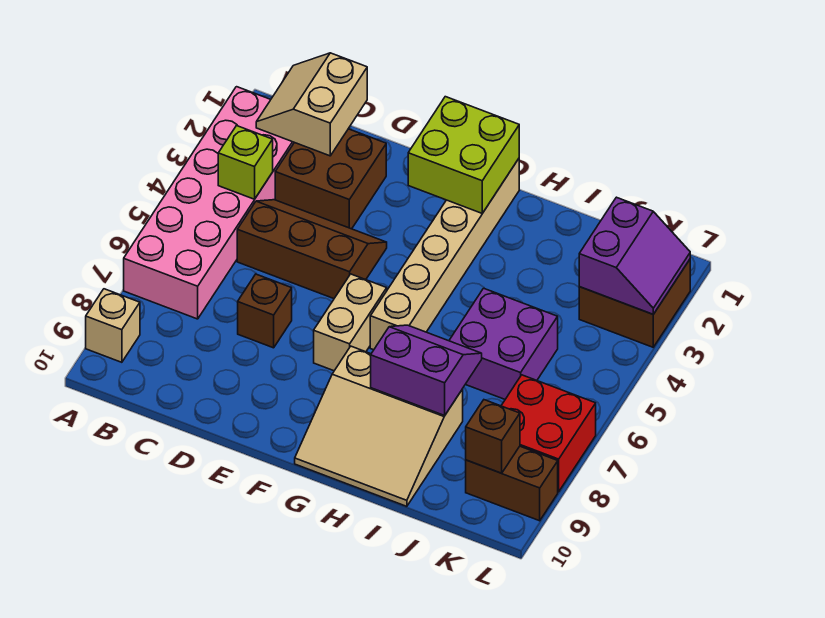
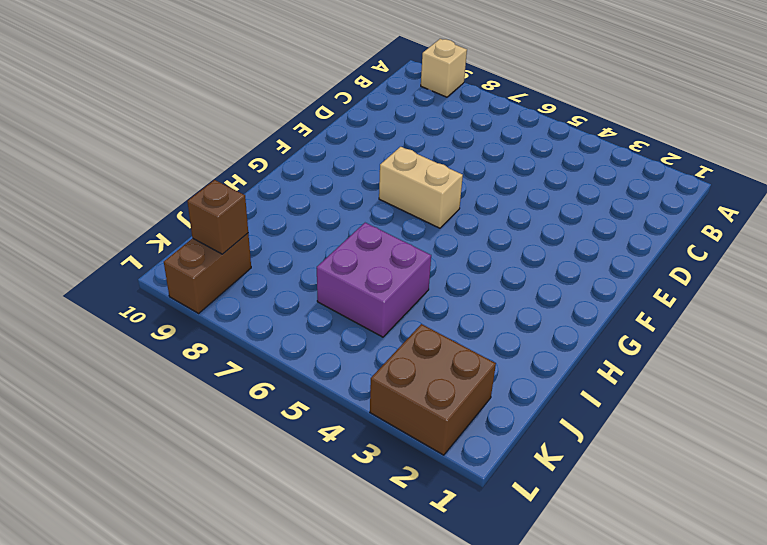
none -> pink brick A2:B7 level 1
none -> brown brick C2:D3 level 1
none -> brown slope C4:E5 level 1 top 5

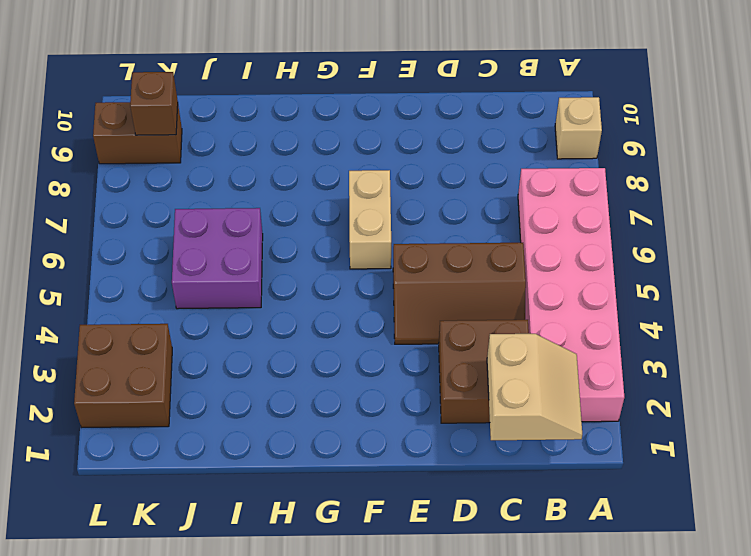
none -> brown brick D7 level 1
none -> tan brick G1:G6 level 1
none -> tan slope G8:I10 level 1 top 8

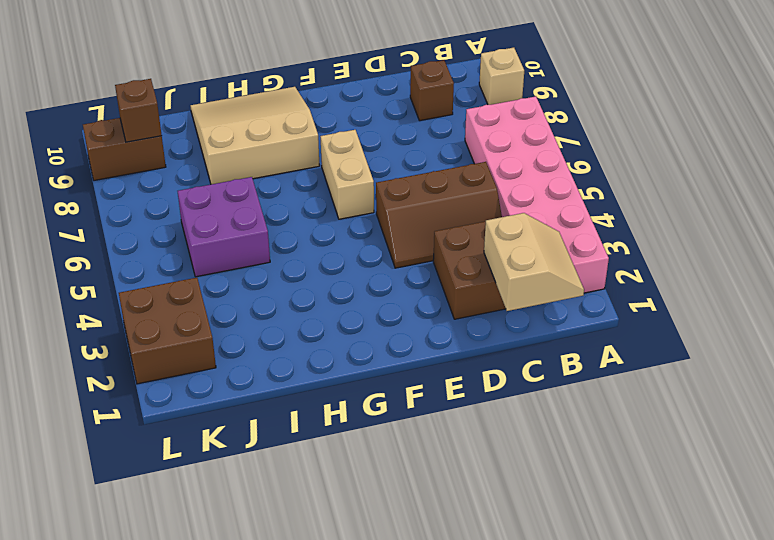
brown brick C9 level 1 -> brown brick D7 level 1
none -> tan brick G1:G6 level 1
none -> red brick K7:L8 level 1
none -> lime brick B4 level 2

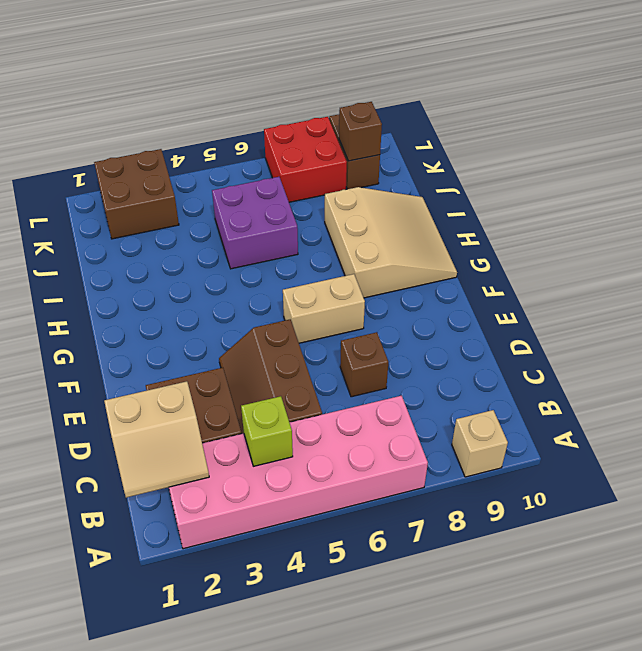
none -> tan brick G1:G6 level 1
none -> lime brick F1:G2 level 2
none -> purple slope H7:I8 level 2 top 8

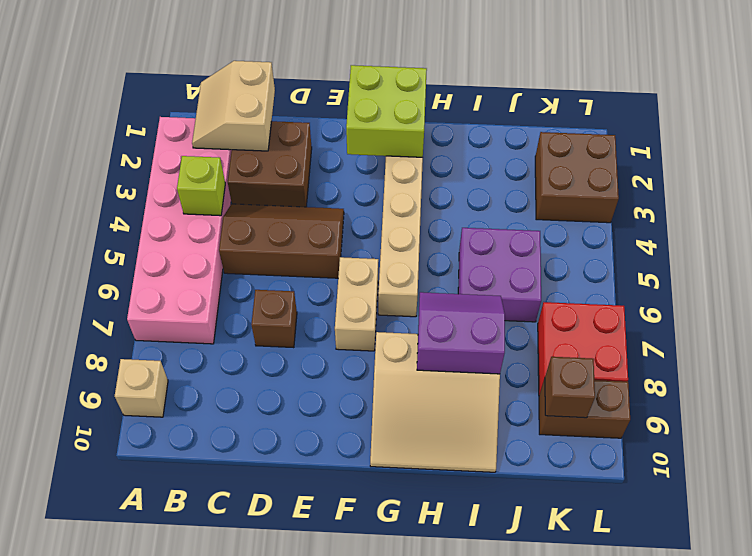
none -> purple slope K2:L3 level 2 top K

